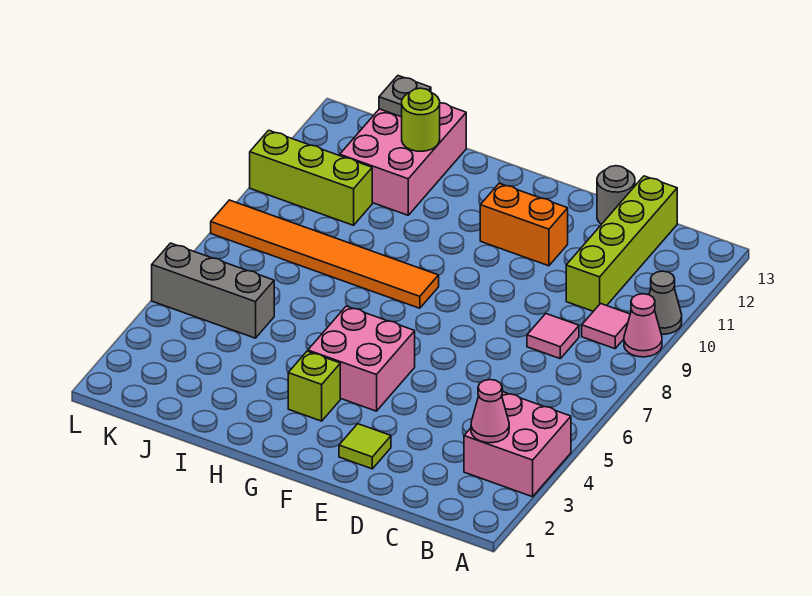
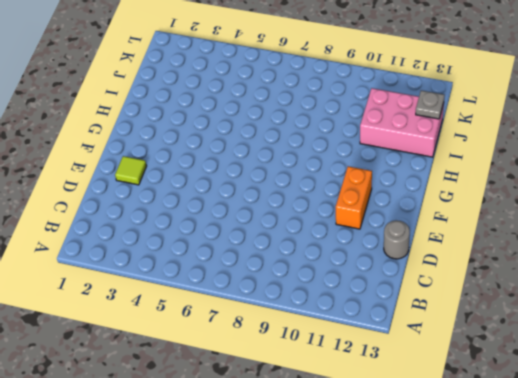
none -> pink brick A3:B4 level 1
none -> pink cone A9 level 1
none -> grey cone A10 level 1

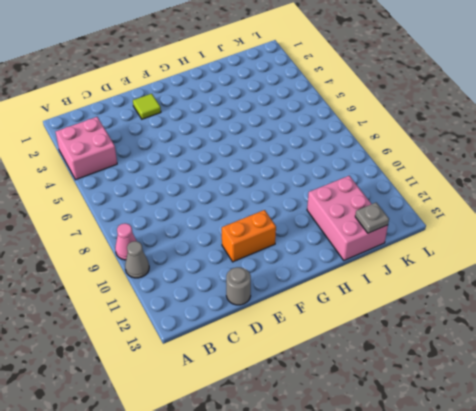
none -> pink tile B9 level 1
none -> pink tile C8 level 1
none -> lime brick C10:C13 level 1

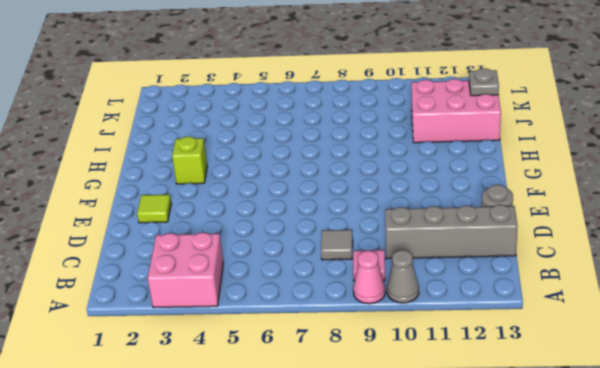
grey tile C8 level 1 -> pink tile C8 level 1
grey brick C10:C13 level 1 -> lime brick C10:C13 level 1
none -> orange brick E11:F11 level 1
none -> pink brick F4:G5 level 1
none -> orange tile G8:L8 level 1

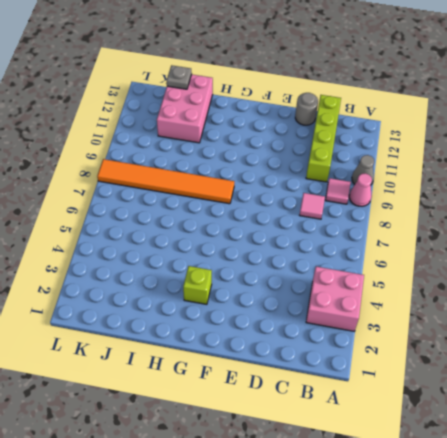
none -> lime tile E2 level 1
none -> orange brick E11:F11 level 1
none -> pink brick F4:G5 level 1

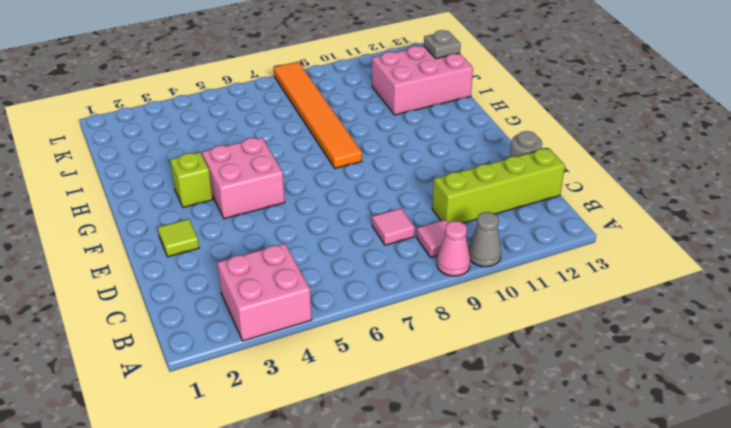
none -> orange brick E11:F11 level 1
none -> grey brick J5:L5 level 1
none -> lime brick J10:L10 level 1

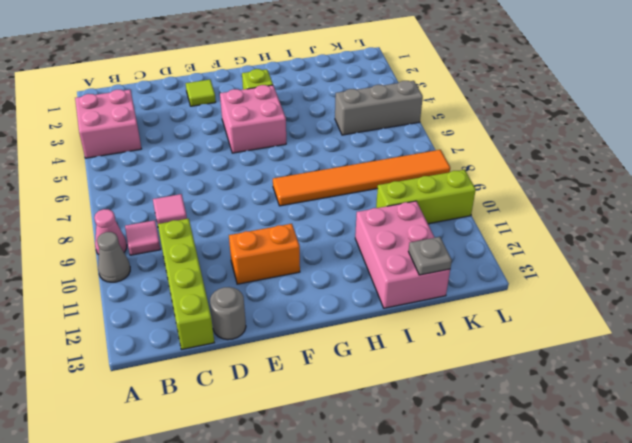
none -> pink cone B3 level 2
none -> lime round brick I12 level 2

